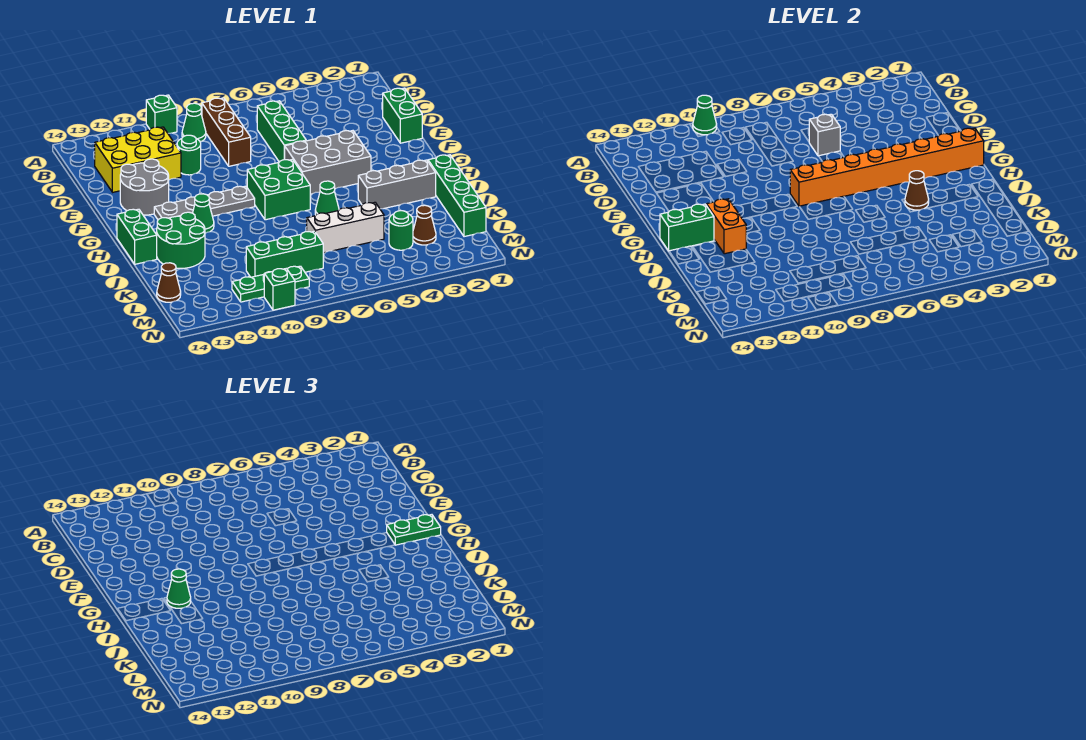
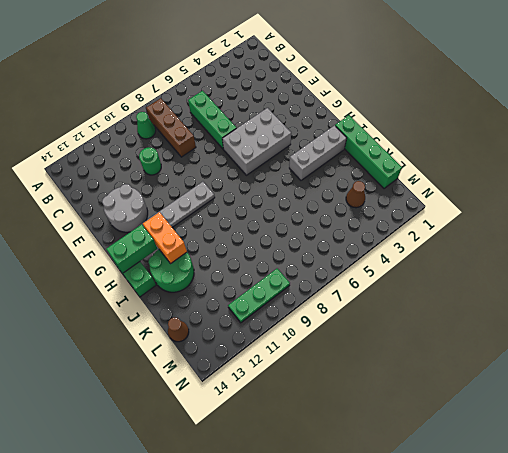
none -> green brick A10 level 1
none -> yellow brick C11:D13 level 1
none -> green brick D1:E1 level 1
none -> green brick G7:H8 level 1

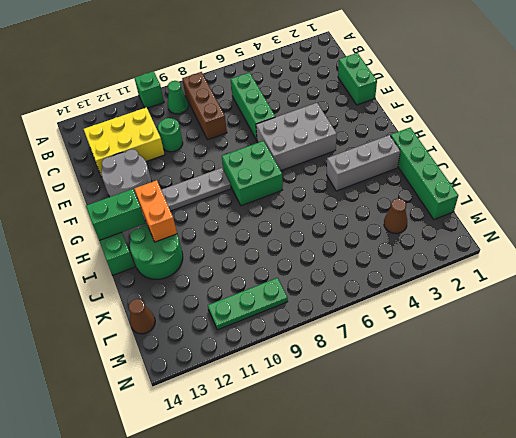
none -> green cone H11 level 1
none -> green cone I6 level 1
none -> white brick K5:K7 level 1
none -> green round brick L4 level 1

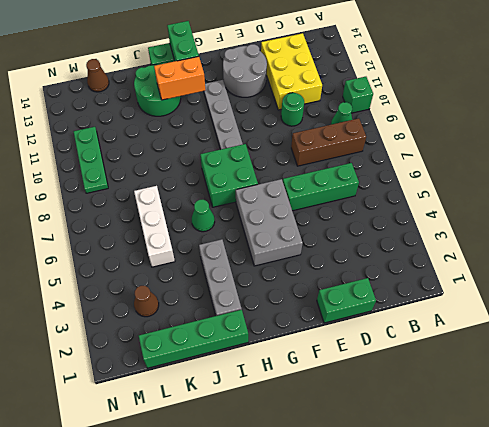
none -> green cone H11 level 1
none -> green round brick L4 level 1
none -> green brick L8:L10 level 1
none -> green brick N10 level 1

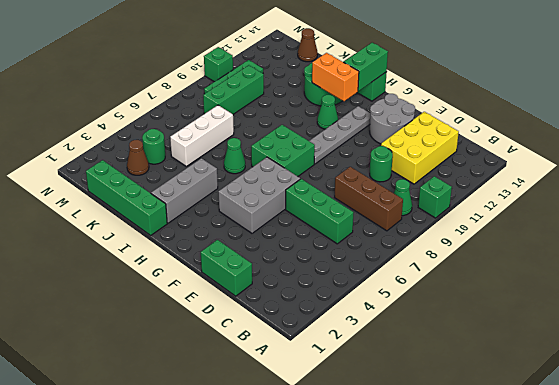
none -> green cone A10 level 2
none -> grey brick D6 level 2
none -> orange brick G1:G8 level 2
none -> brown cone I4 level 2

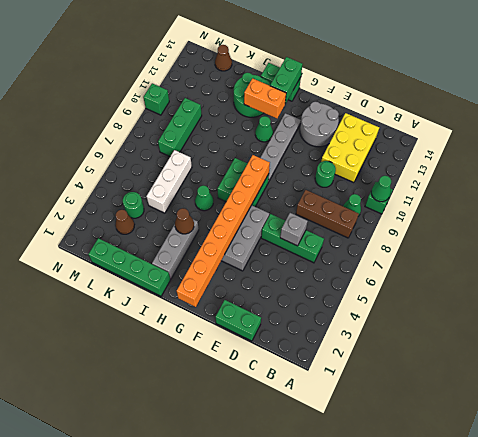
none -> green plate M9:M11 level 1
none -> green plate G1:G2 level 3
none -> green cone H12 level 3

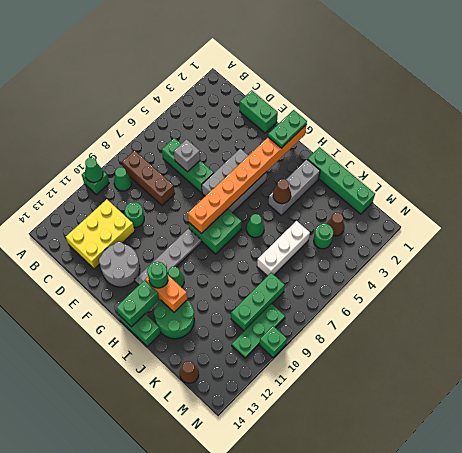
green round brick H12 level 3 -> green cone H12 level 3

